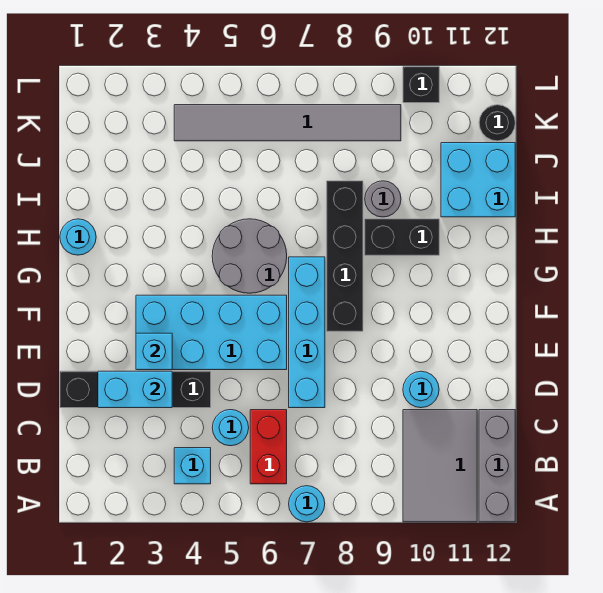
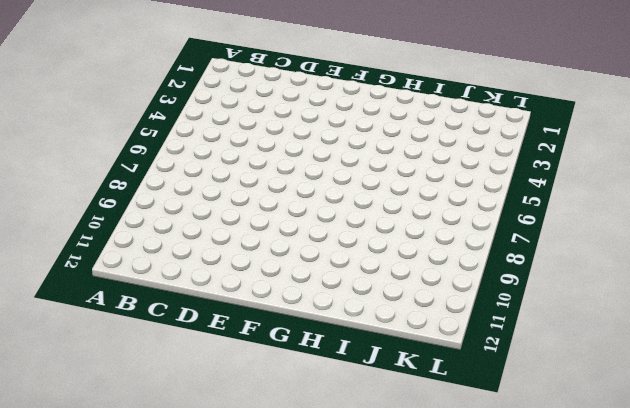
none -> cyan round brick A7 level 1
none -> grey tile A10:C11 level 1
none -> grey brick A12:C12 level 1

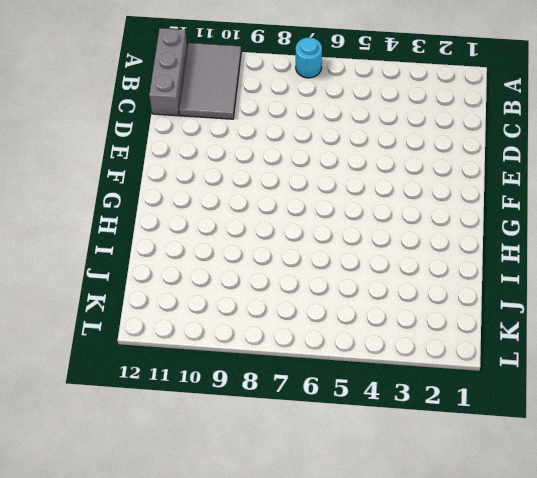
none -> cyan brick B4 level 1
none -> red brick B6:C6 level 1
none -> cyan round brick C5 level 1

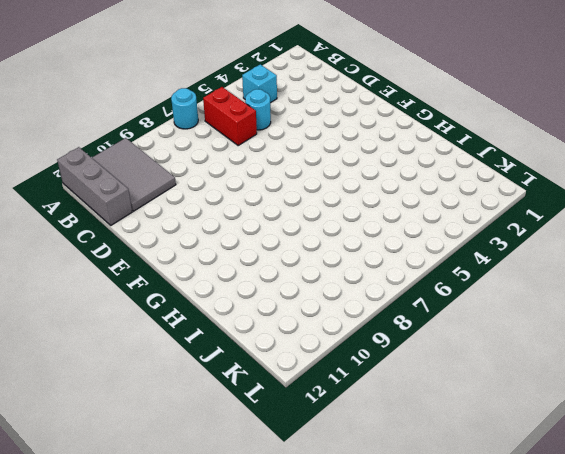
none -> black brick D1:D4 level 1
none -> cyan brick D7:G7 level 1
none -> cyan round brick D10 level 1

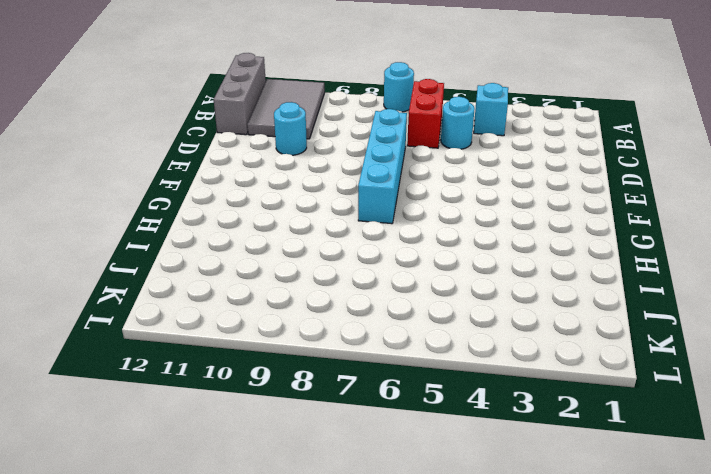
none -> black brick D1:D4 level 1
none -> cyan brick E3:F6 level 1
none -> black brick F8:I8 level 1

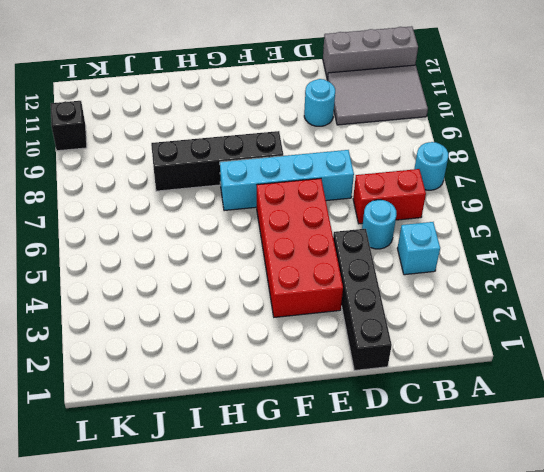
red brick E3:F6 level 1 -> cyan brick E3:F6 level 1
none -> grey round brick G5:H6 level 1
none -> cyan round brick H1 level 1
none -> black brick H9:H10 level 1

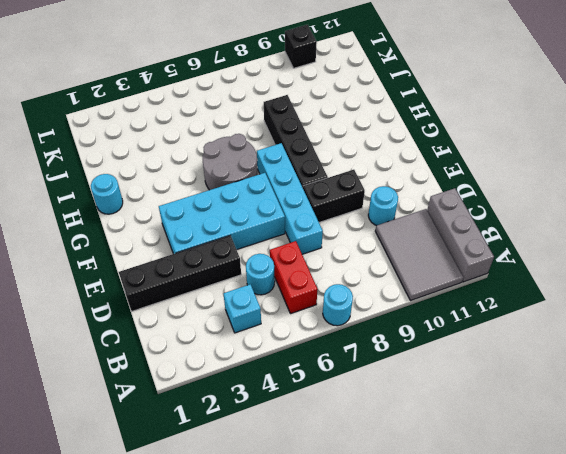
black brick E8:E9 level 1 -> black brick H9:H10 level 1
none -> grey round brick I9 level 1
none -> cyan brick I11:J12 level 1
none -> grey tile K4:K9 level 1

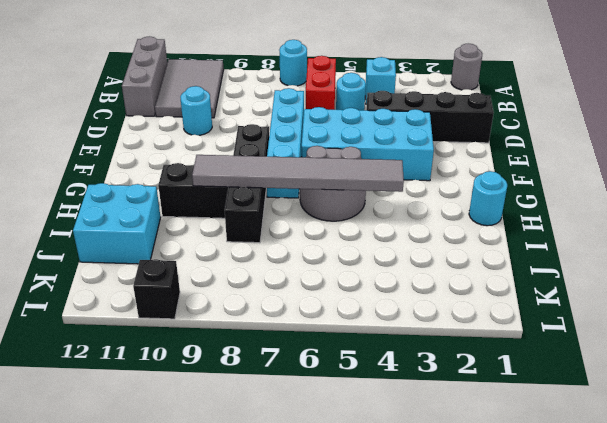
grey round brick A1 level 1 -> grey round brick I9 level 1
grey tile H4:H9 level 2 -> grey tile K4:K9 level 1
none -> black round brick K12 level 1
none -> cyan brick D2:D3 level 2
none -> cyan brick E3 level 2

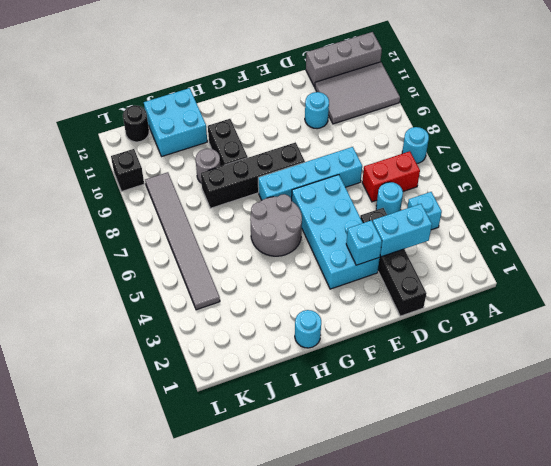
cyan brick C3:D3 level 2 -> cyan brick D2:D3 level 2

